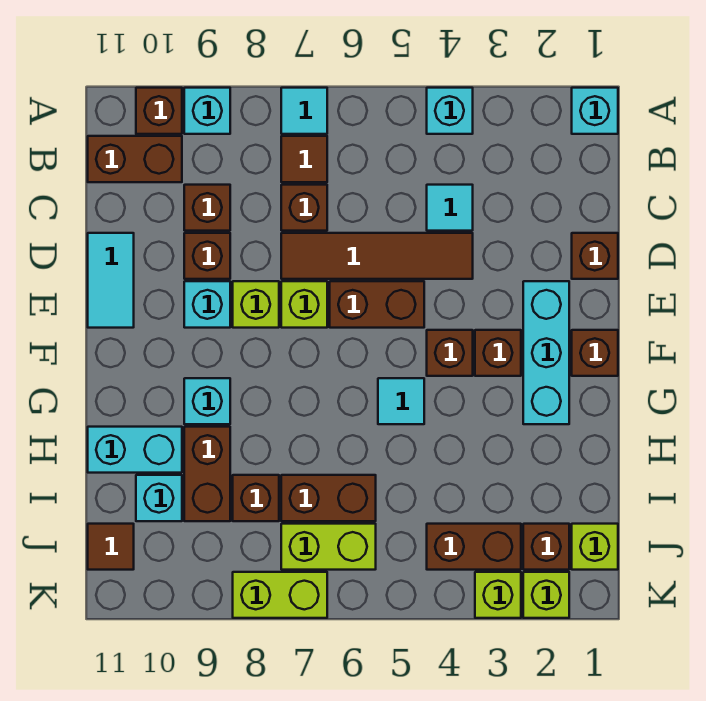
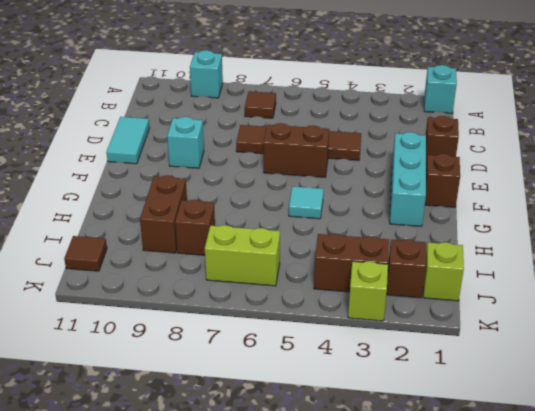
none -> cyan brick A4 level 1
none -> cyan tile A7 level 1
none -> brown brick A10 level 1
none -> brown brick B10:B11 level 1

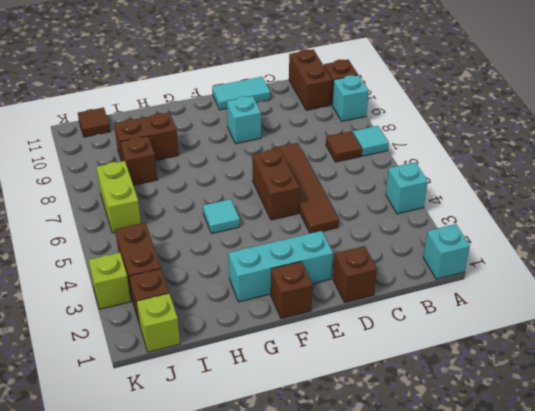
none -> cyan tile C4 level 1
none -> brown brick C7 level 1
none -> brown brick C9 level 1
none -> brown brick D9 level 1

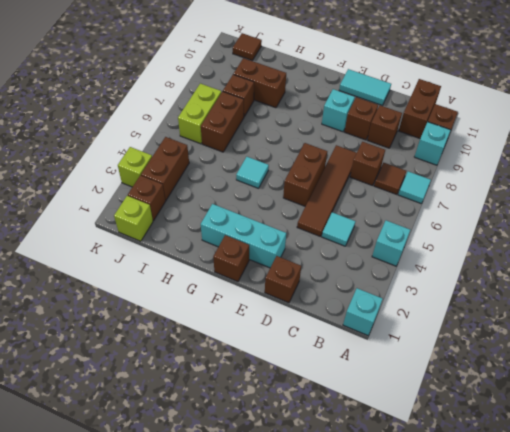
none -> lime brick E7 level 1
none -> lime brick E8 level 1
none -> brown brick F3 level 1
none -> brown brick F4 level 1

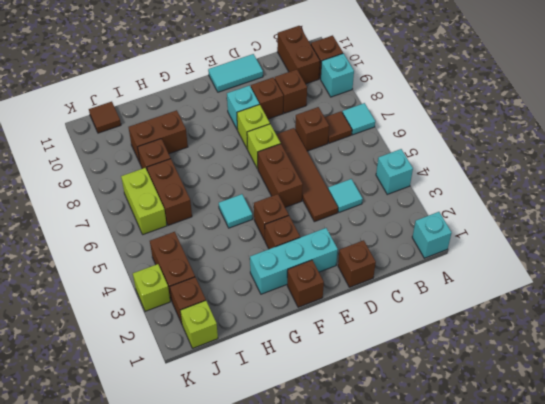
none -> cyan brick G9 level 1
none -> cyan brick H10:H11 level 1
none -> cyan brick I10 level 1
none -> lime brick K2 level 1

